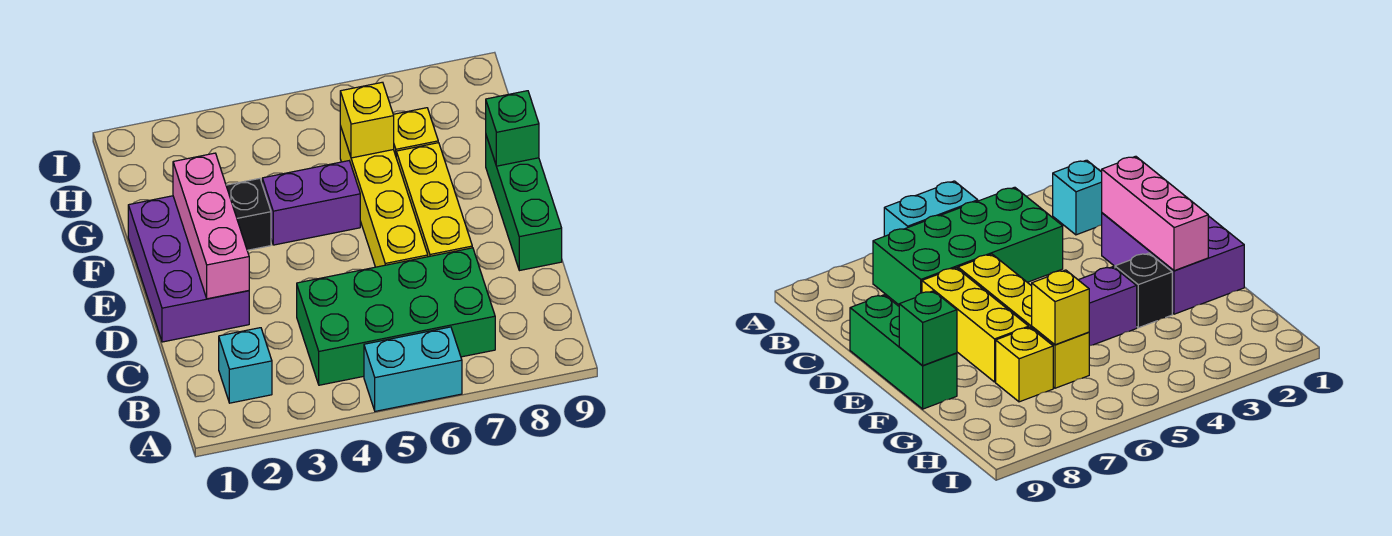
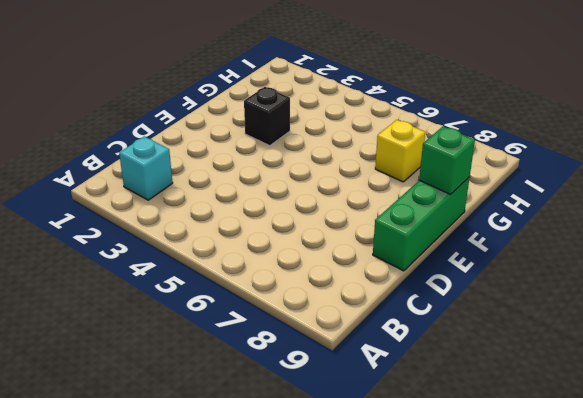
none -> cyan brick A5:A6 level 1
none -> green brick B4:C7 level 1
none -> purple brick D1:F2 level 1

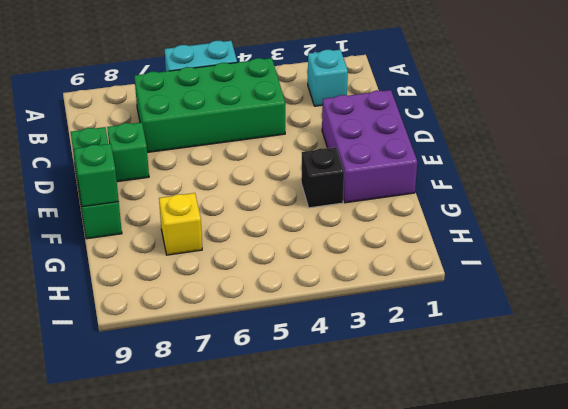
green brick D8 level 1 -> none
none -> yellow brick D6:G6 level 1
none -> yellow brick D7:F7 level 1
none -> purple brick F4:F5 level 1

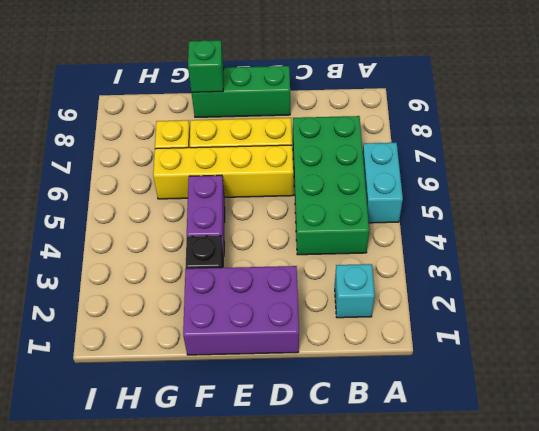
none -> pink brick D2:F2 level 2
none -> yellow brick G6 level 2

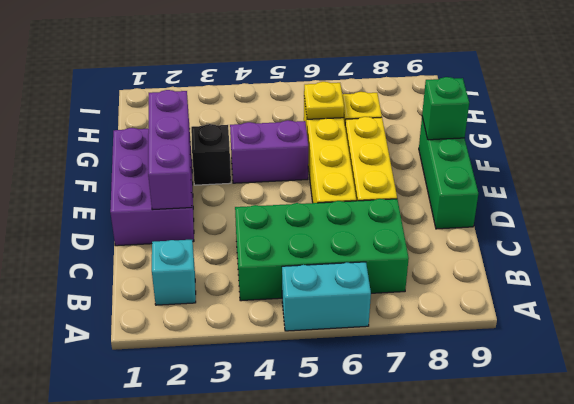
purple brick D2:F2 level 2 -> pink brick D2:F2 level 2
yellow plate G6 level 2 -> yellow brick G6 level 2

